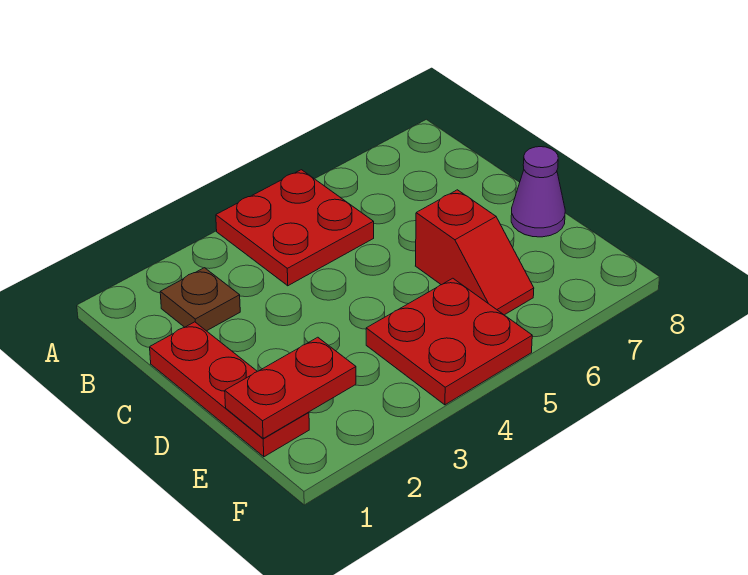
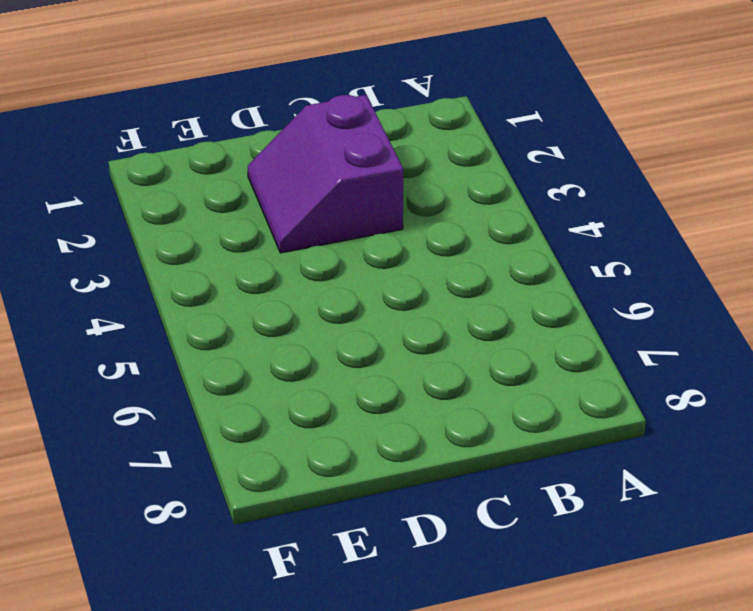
purple slope C2:D3 level 1 top C -> none
none -> red plate A4:B5 level 1
none -> brown plate B2 level 1

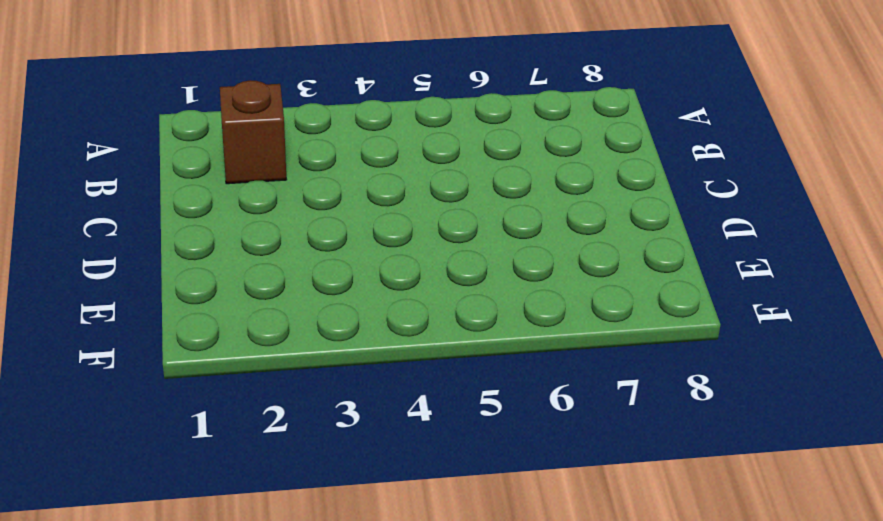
brown brick B2 level 1 -> brown plate B2 level 1
none -> red plate A4:B5 level 1
none -> red plate C1:E1 level 1

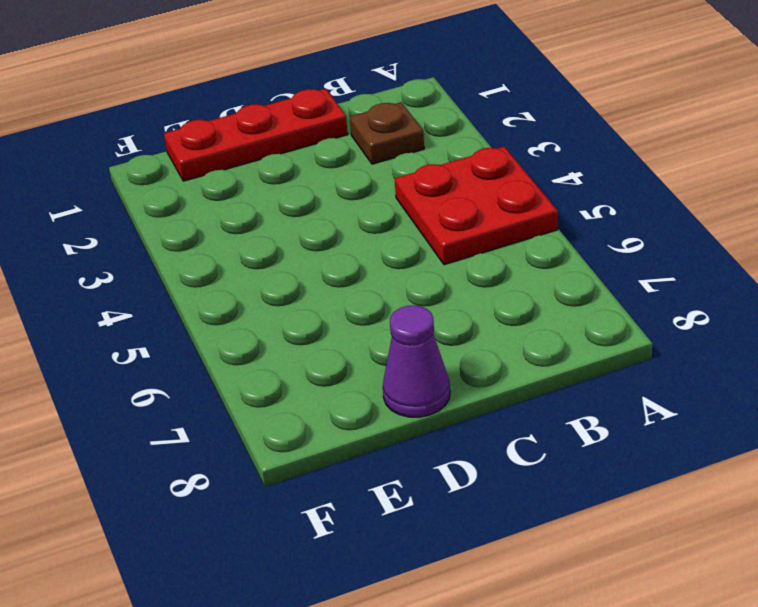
none -> red slope D6:E6 level 1 top D
none -> red plate E4:F5 level 1

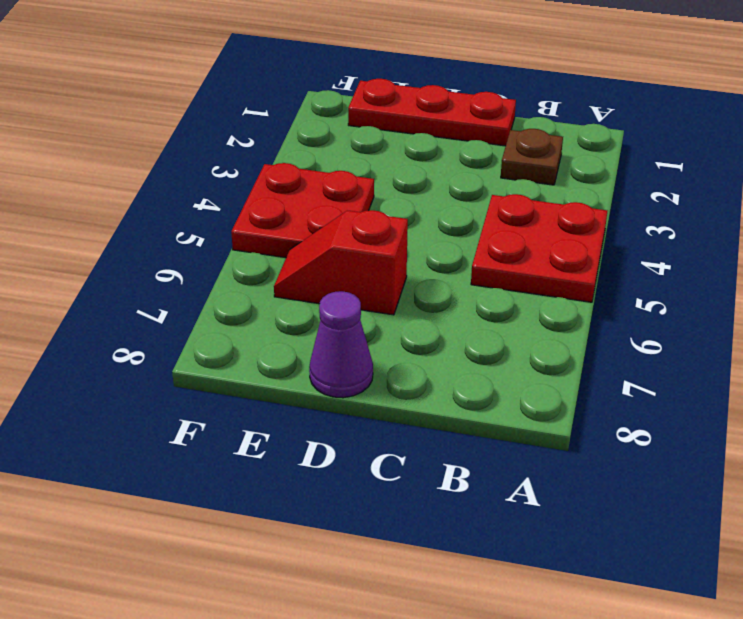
none -> red plate E1:E2 level 2

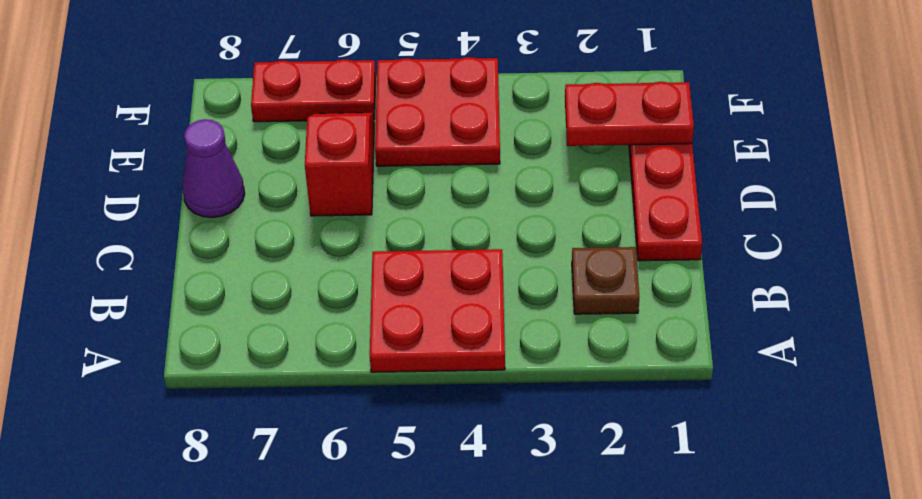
red plate F6:F7 level 1 -> none

